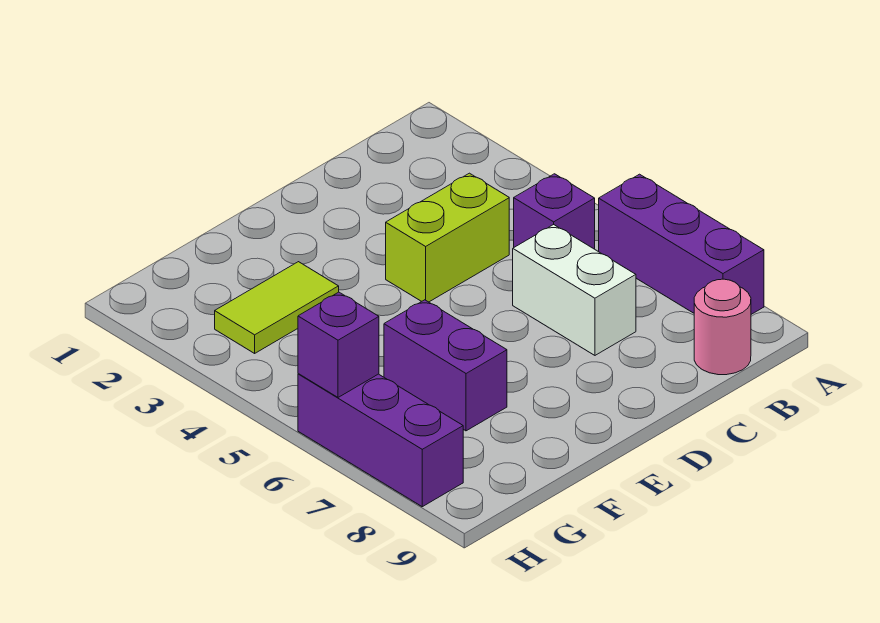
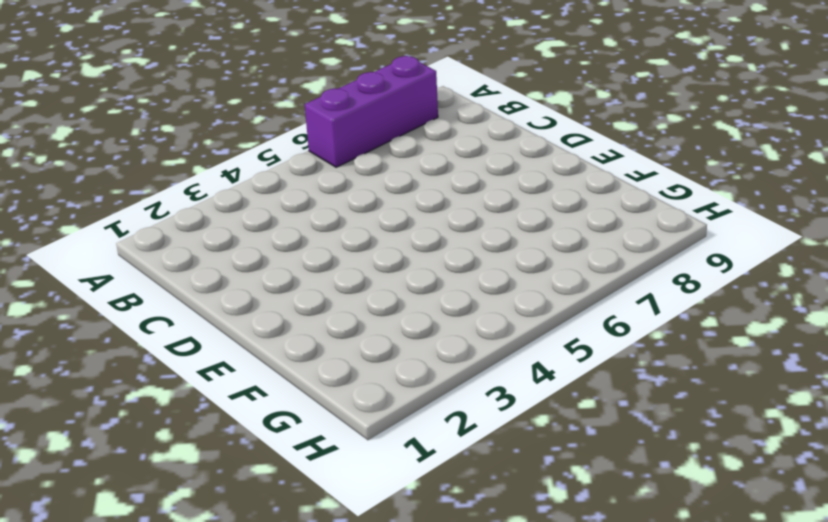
none -> purple brick B5 level 1
none -> pink round brick B9 level 1

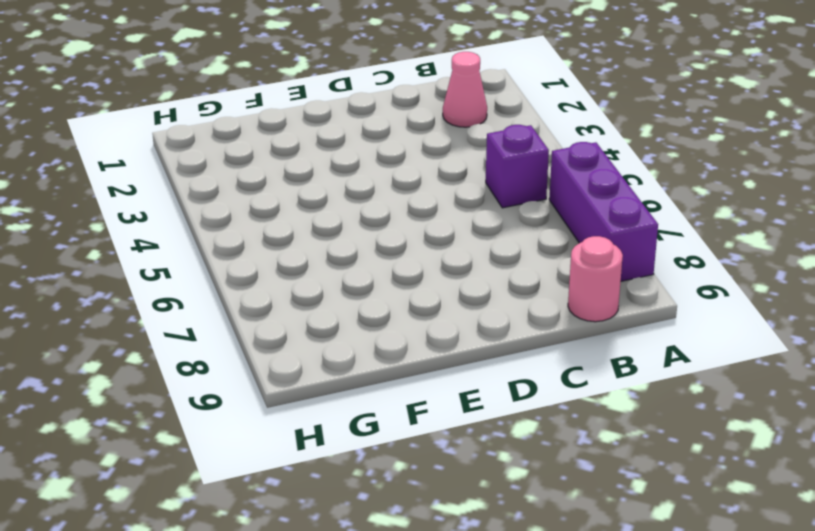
pink cone B2 level 1 -> none
none -> lime brick C4:D4 level 1
none -> white brick C6:C7 level 1

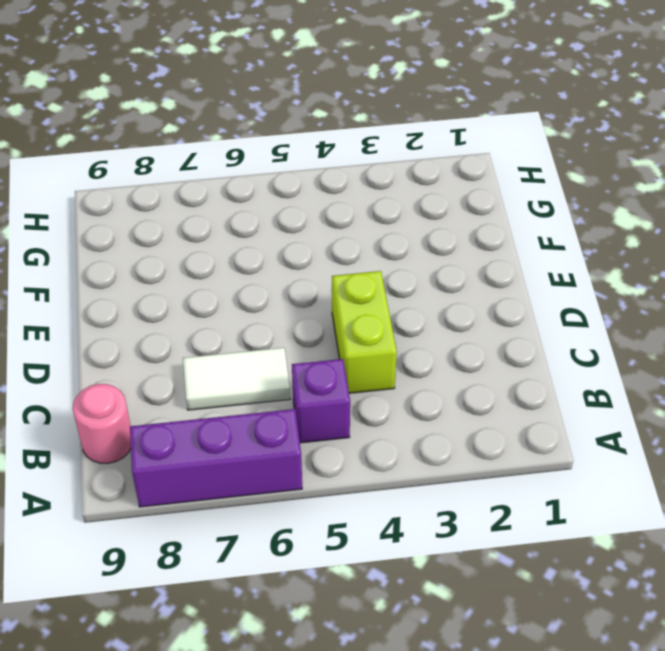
white tile C6:C7 level 1 -> white brick C6:C7 level 1
none -> lime tile F3:G3 level 1
none -> purple brick F6:F7 level 1

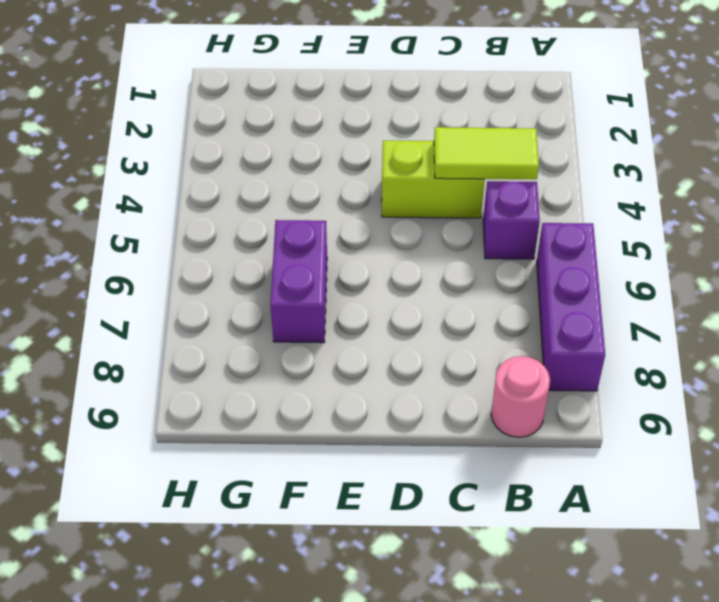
lime tile B4:C4 level 2 -> lime tile F3:G3 level 1
none -> white brick C6:C7 level 1
none -> purple brick H6:H8 level 1

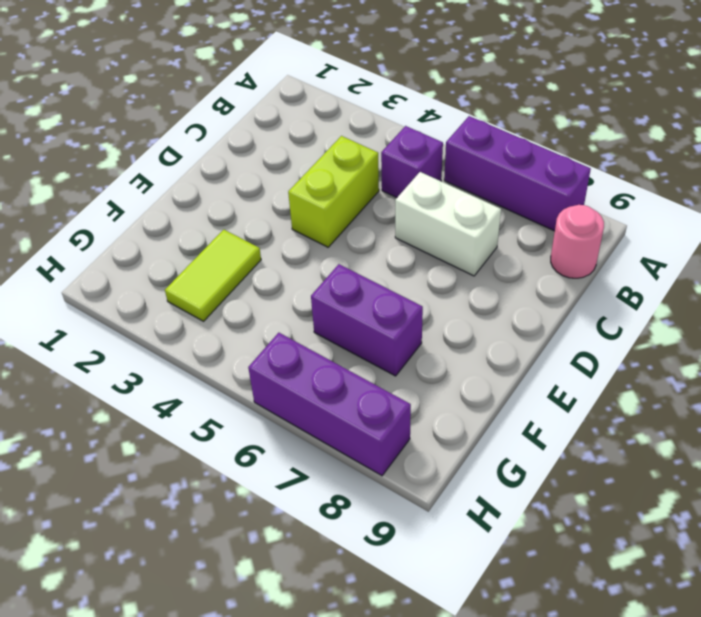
none -> purple brick H6 level 2

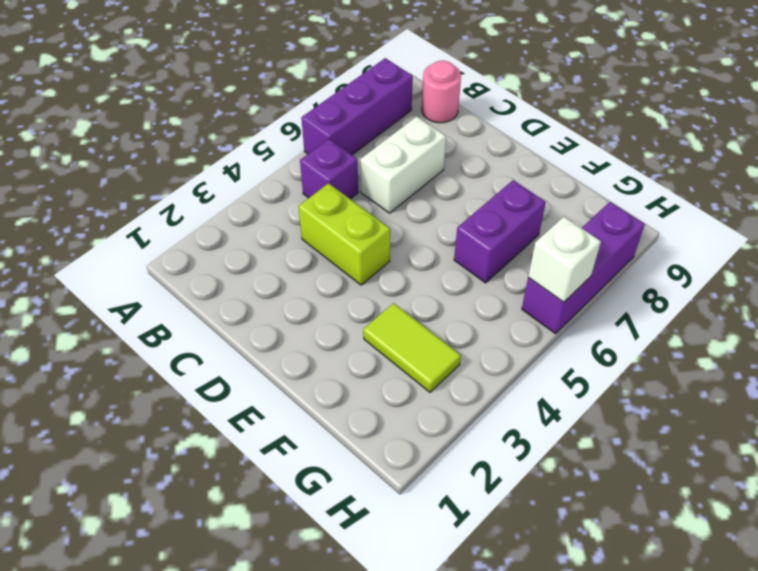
white brick H6 level 2 -> purple brick H6 level 2

